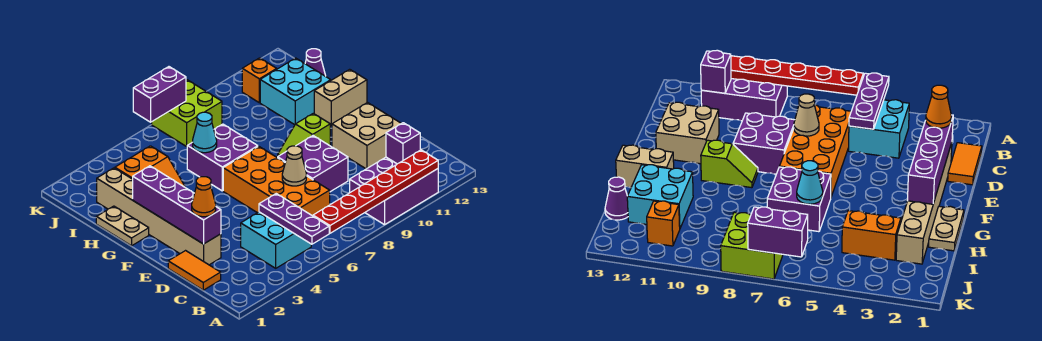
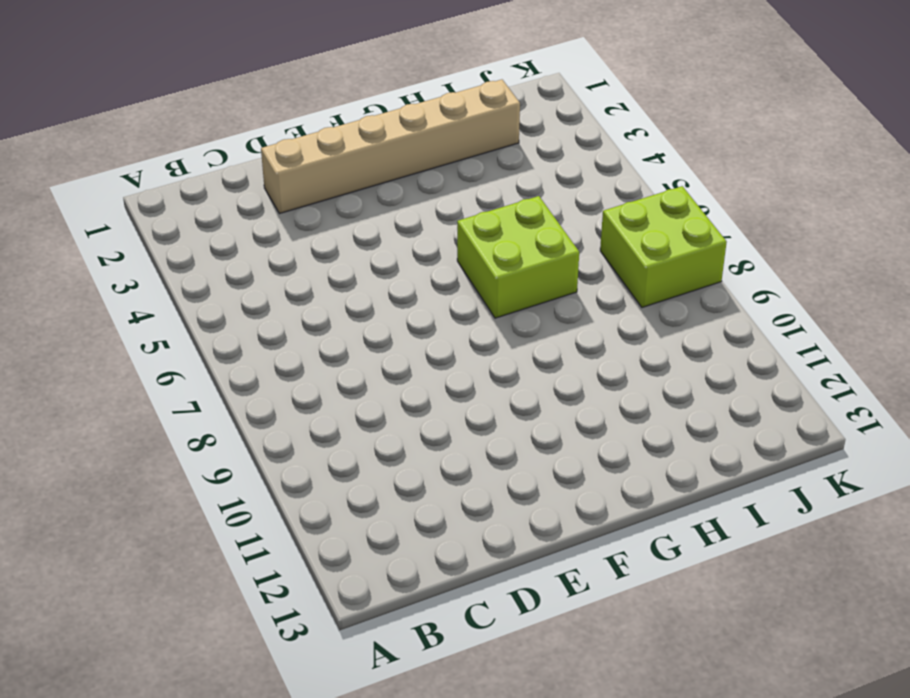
lime brick G6:H7 level 1 -> purple brick G6:H7 level 1
none -> purple brick A9:B11 level 1
none -> cyan brick B4:C5 level 1
none -> orange tile C1:D1 level 1

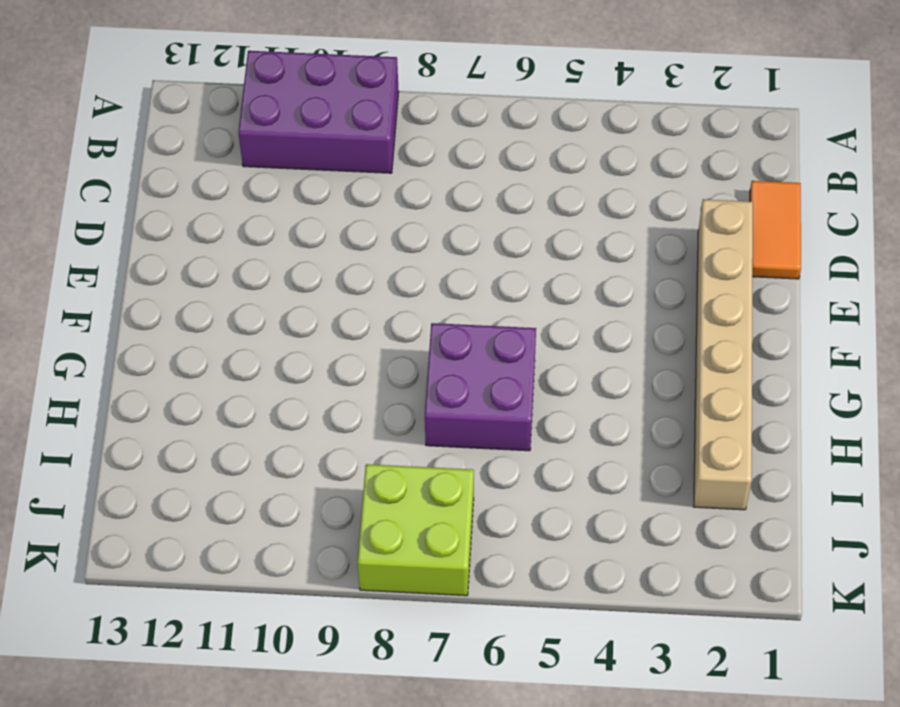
none -> cyan brick B4:C5 level 1
none -> orange brick C6:F7 level 1
none -> purple brick D8:E9 level 1

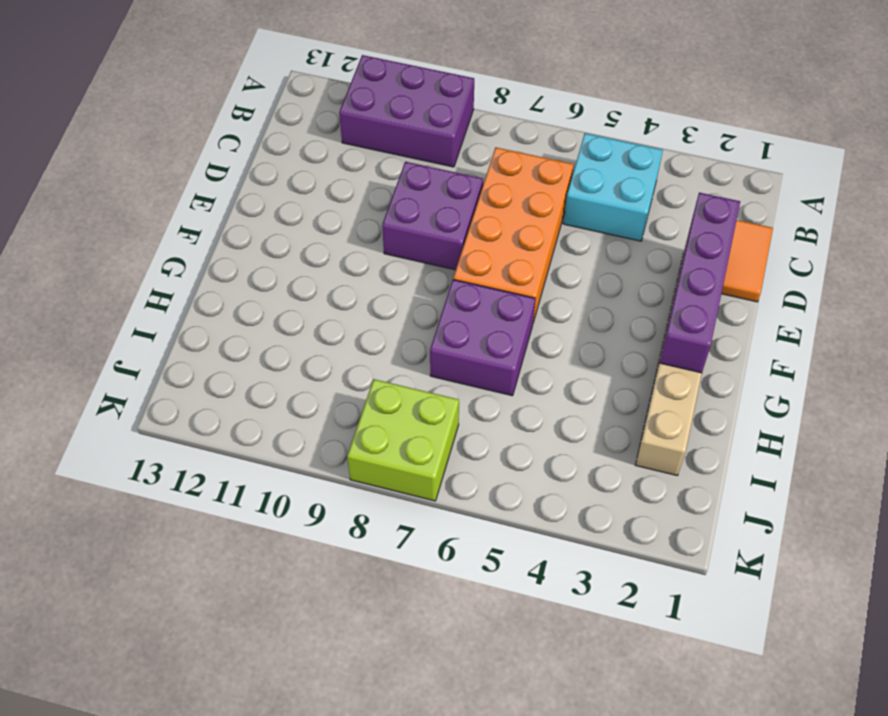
none -> tan brick D11:E12 level 1
none -> lime slope F9:F10 level 1 top 10
none -> tan plate G1:H1 level 1

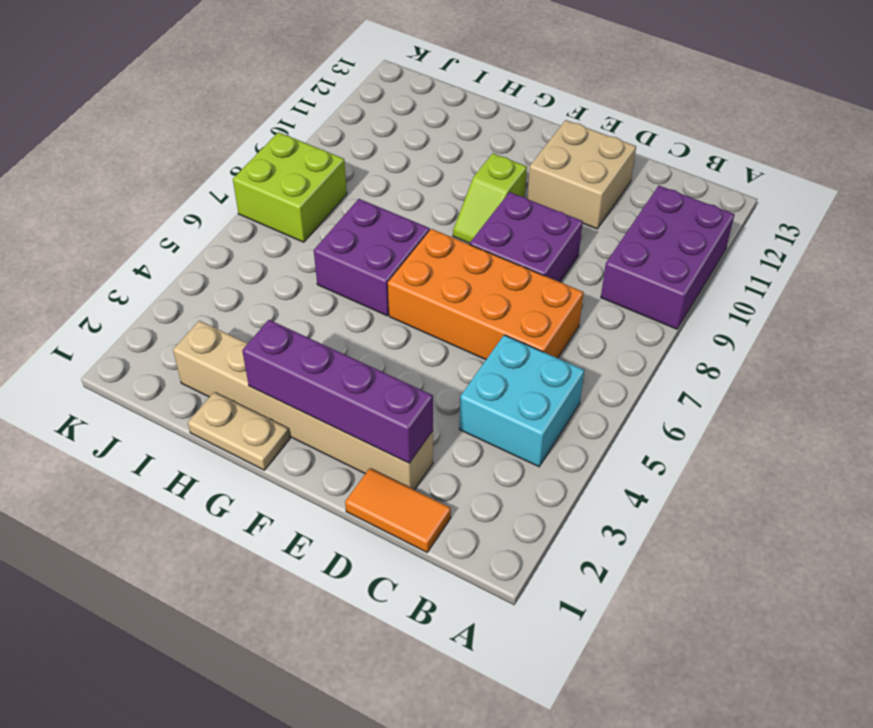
none -> tan brick G12:G13 level 1
none -> orange slope H3:I4 level 1 top I
none -> cyan brick H11:I12 level 1

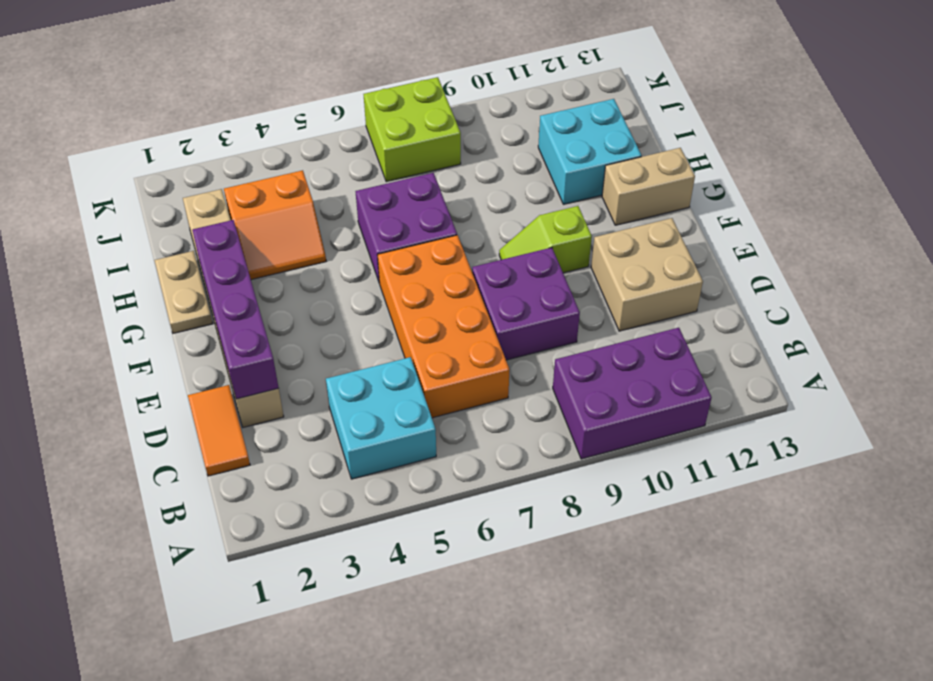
none -> purple cone I13 level 1
none -> orange brick J11 level 1
none -> purple plate A5:C5 level 2

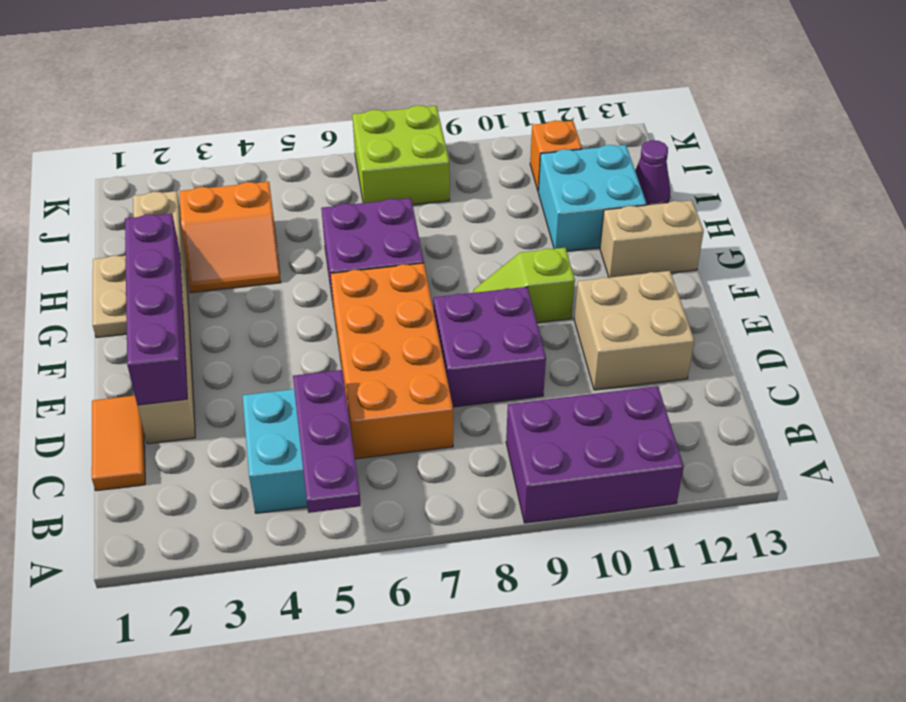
none -> red plate A6:A11 level 2
none -> purple brick B11 level 2
none -> tan cone D7 level 2

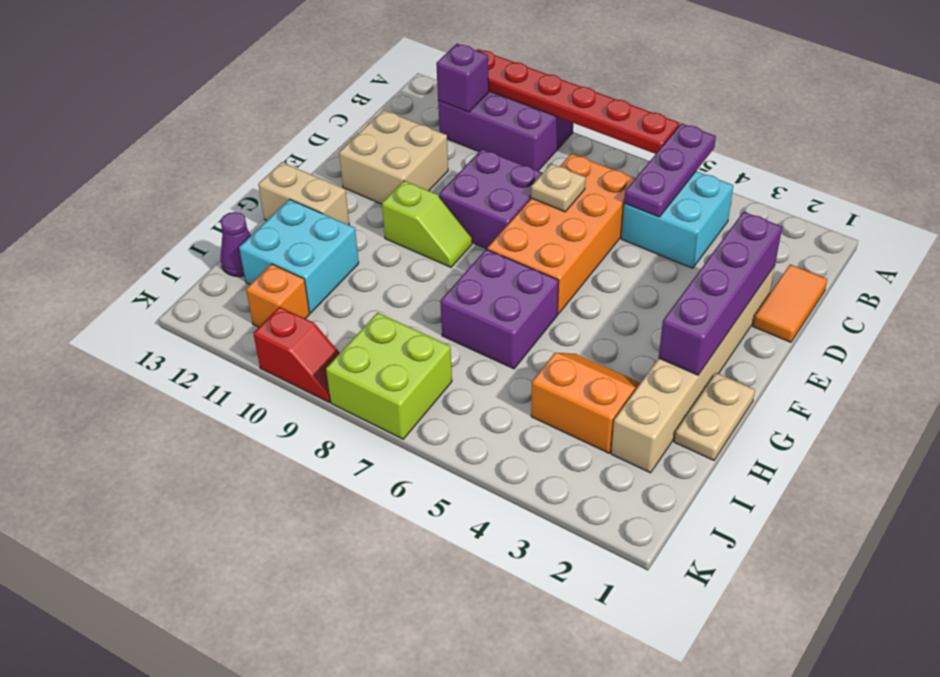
tan plate D7 level 2 -> tan cone D7 level 2
red slope K9:K10 level 1 top 10 -> none
none -> cyan cone H6 level 2
none -> purple brick K6:K7 level 2
none -> orange cone D2 level 3

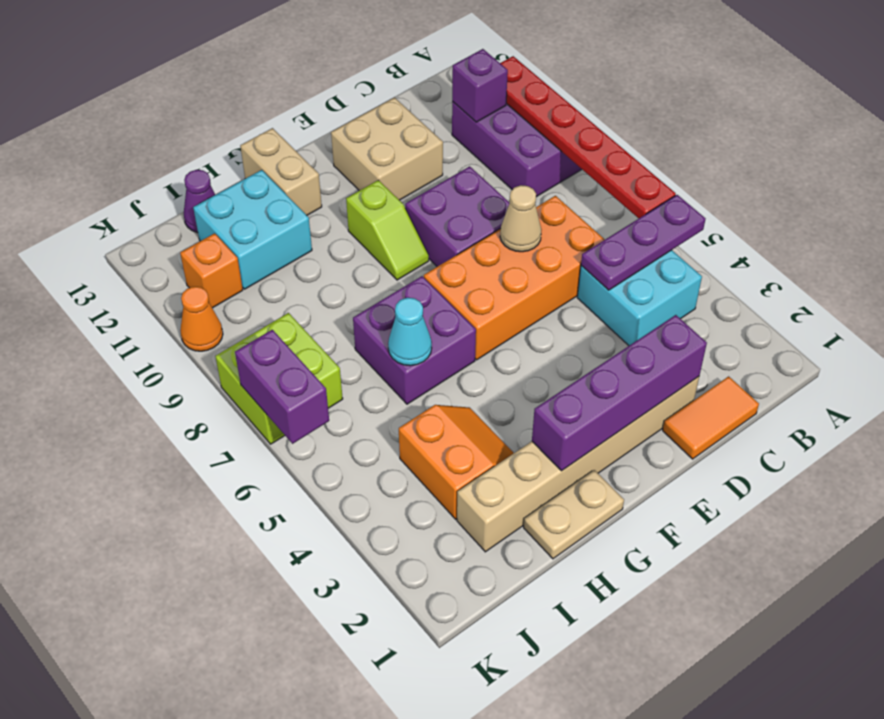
orange cone K10 level 1 -> orange cone D2 level 3

